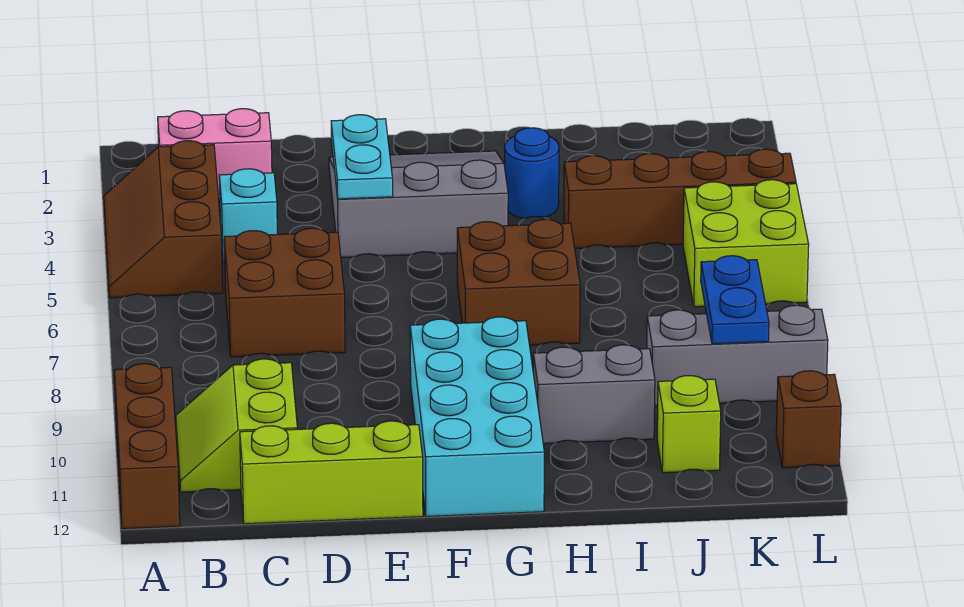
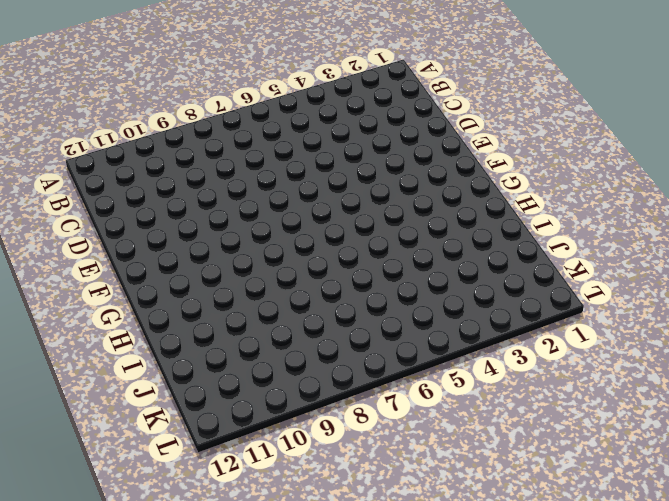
none -> brown slope A3:B5 level 1 top B
none -> brown brick A10:A12 level 1
none -> pink brick B2:C2 level 1

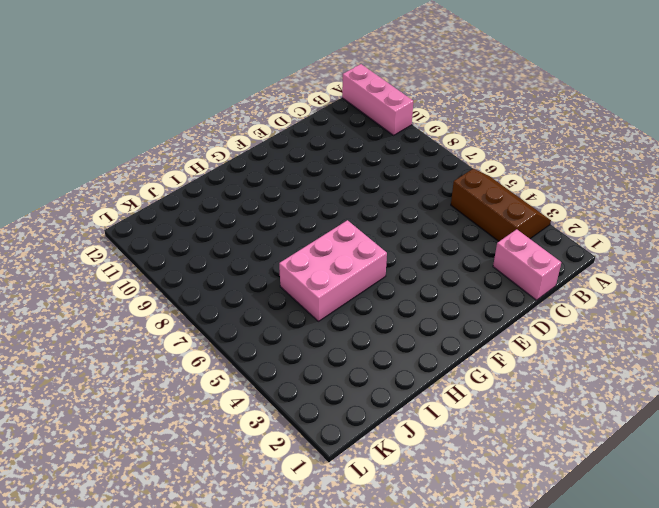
pink brick A10:A12 level 1 -> brown brick A10:A12 level 1
pink brick C1:C2 level 1 -> pink brick B2:C2 level 1
pink brick G5:I6 level 1 -> brown brick G6:H7 level 1
none -> lime slope B10:C11 level 1 top C
none -> cyan brick C4 level 1
none -> brown brick C6:D7 level 1

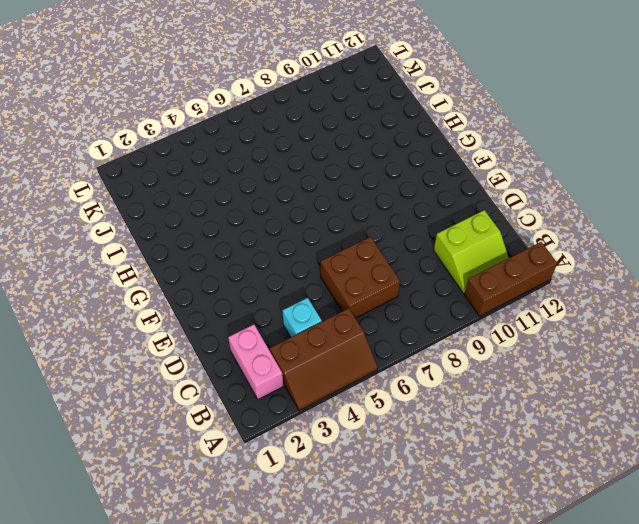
none -> lime brick C12:E12 level 1
none -> grey slope E2:G4 level 1 top 4
none -> cyan brick F9:G12 level 1

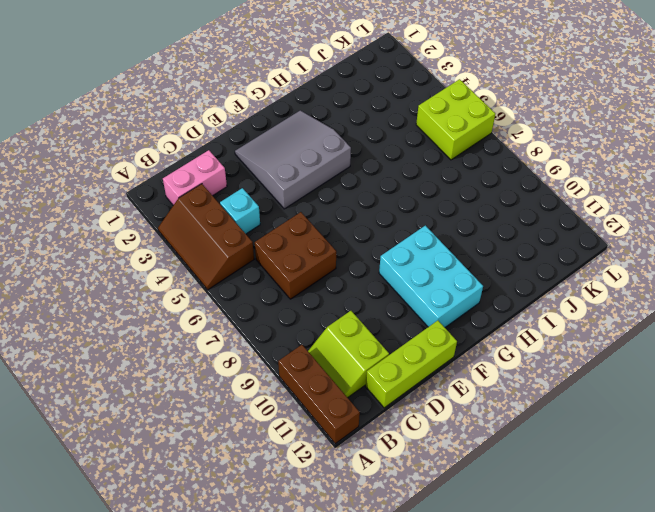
cyan brick F9:G11 level 1 -> cyan brick F9:G12 level 1
none -> brown brick G6:H7 level 1
none -> blue round brick H3 level 1
none -> grey brick H10:I10 level 1

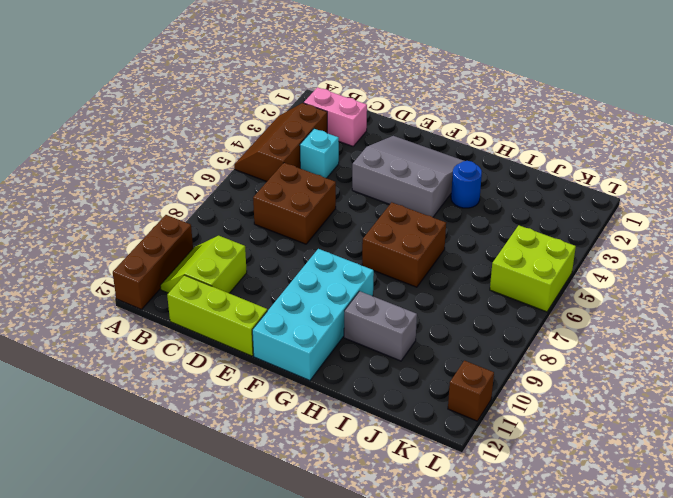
none -> brown brick I4:L4 level 1
none -> grey brick J9:L9 level 1
none -> lime brick J11 level 1

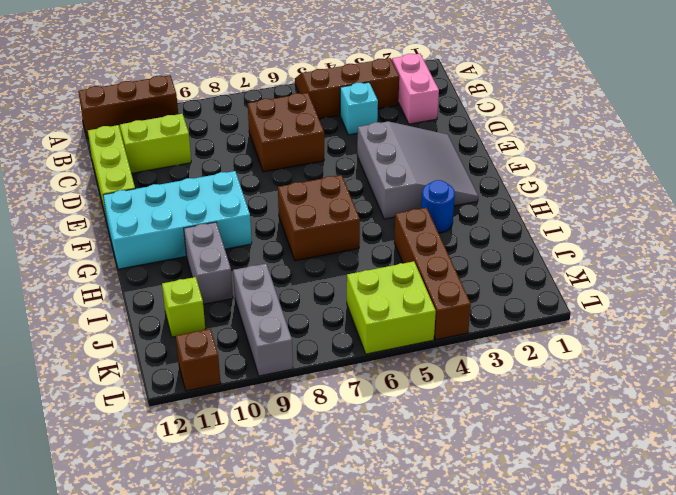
none -> cyan plate E3:E4 level 2
none -> blue plate K8:K9 level 2

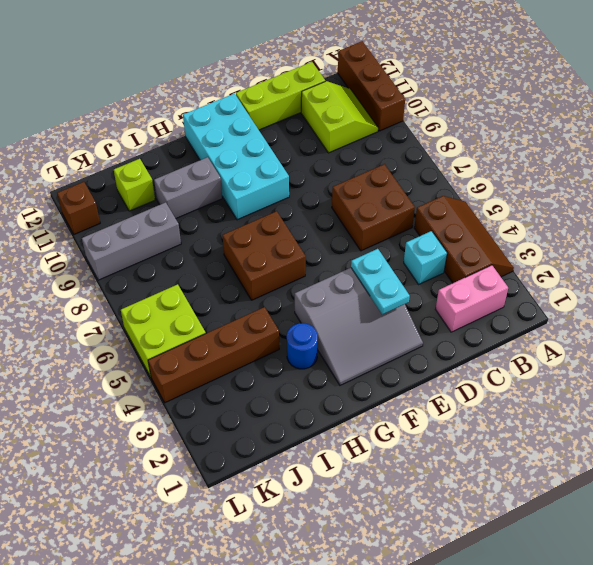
none -> blue plate K8:K9 level 2

